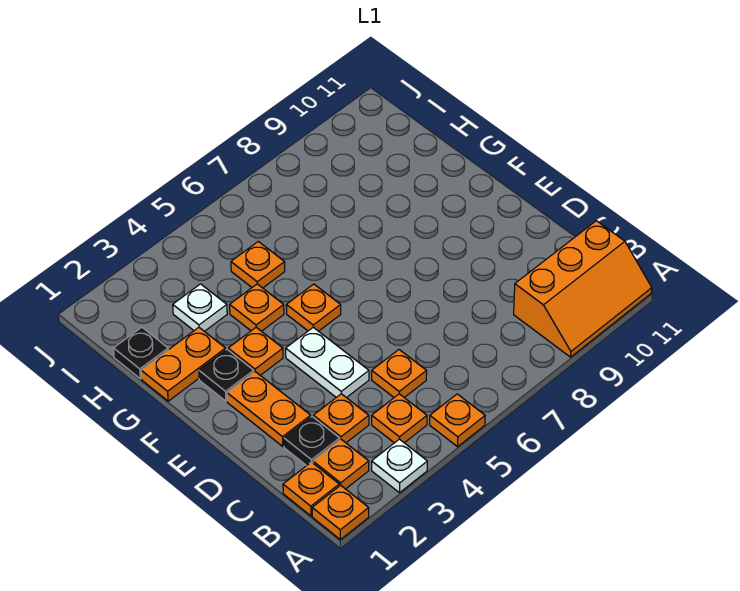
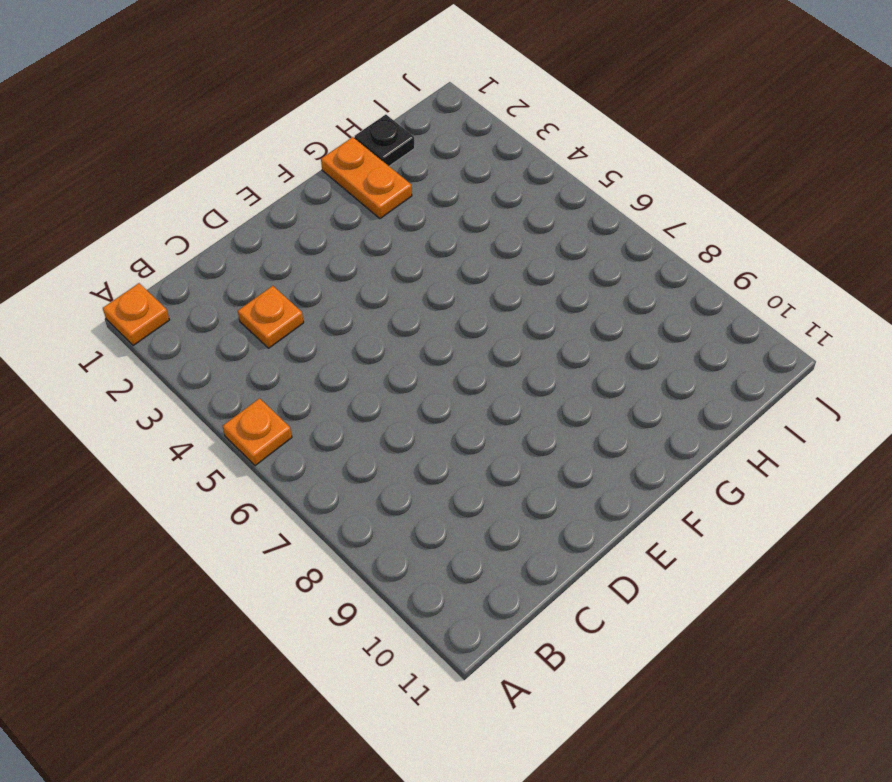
none -> white plate A3 level 1
none -> orange slope A9:B11 level 1 top B
none -> orange plate B1 level 1

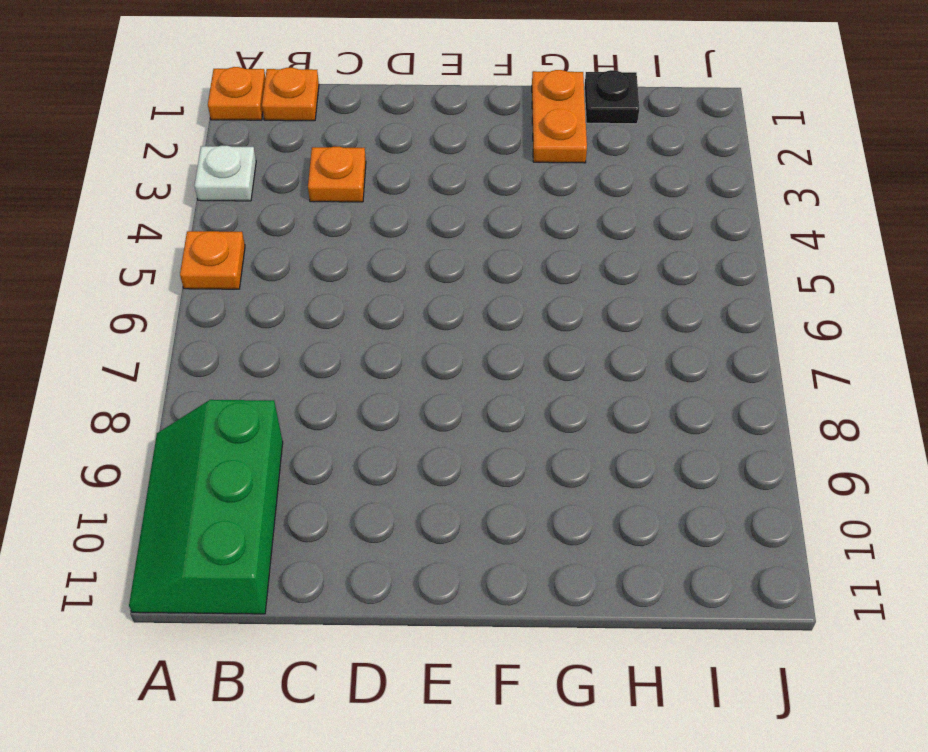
green slope A9:B11 level 1 top B -> orange slope A9:B11 level 1 top B
none -> orange plate B2 level 1
none -> orange plate B4 level 1
none -> black plate C2 level 1

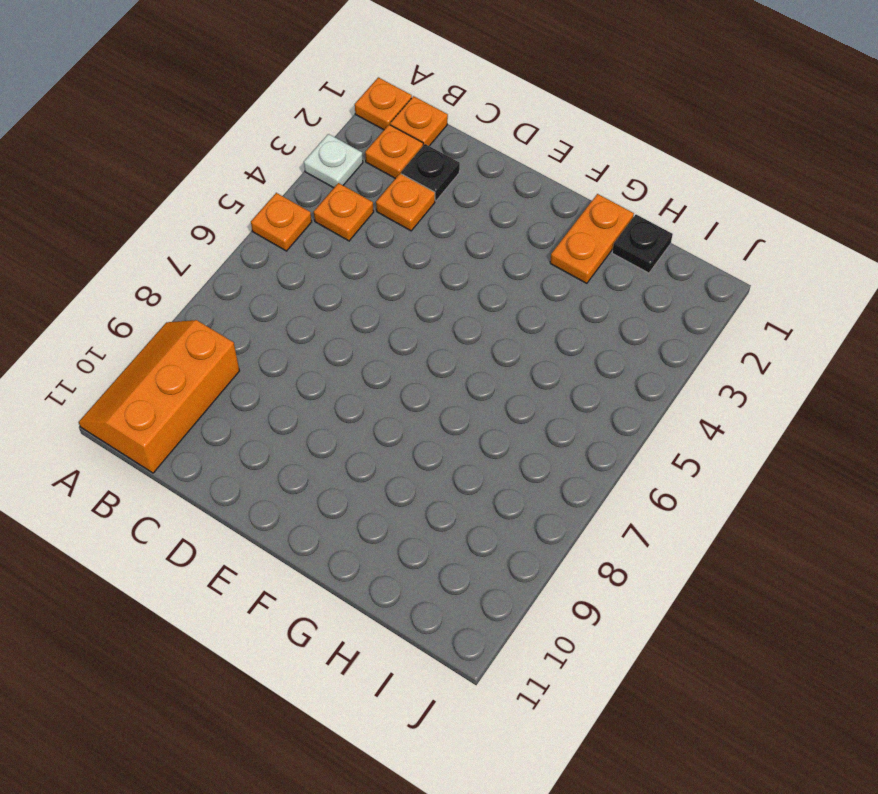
none -> orange plate C5 level 1
none -> orange plate D2:E2 level 1
none -> white plate D4:E4 level 1

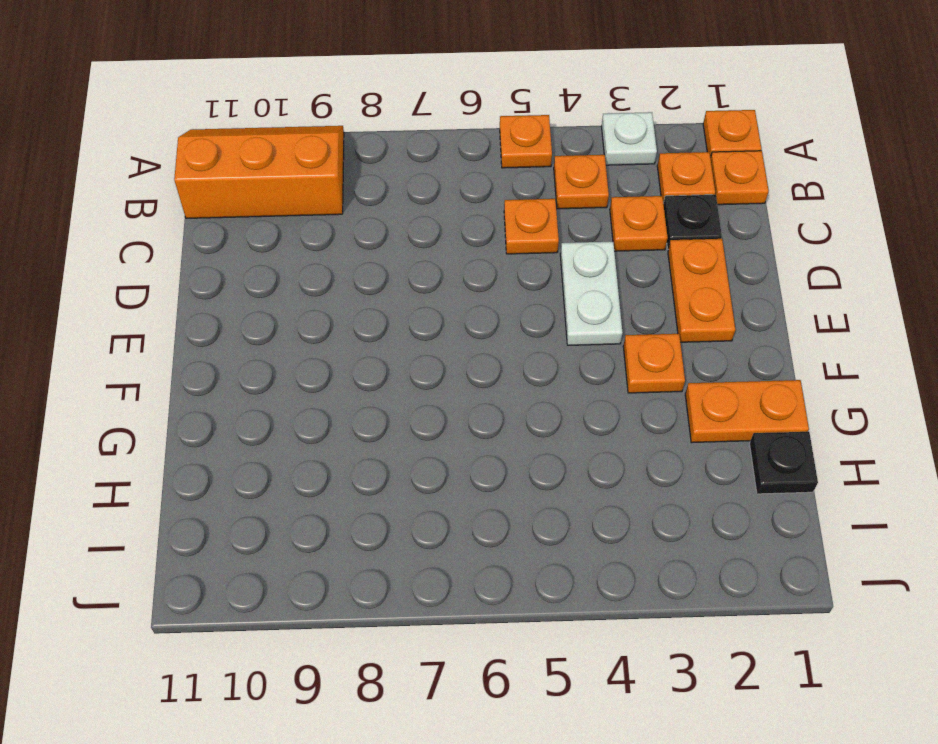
none -> black plate F2 level 1
none -> orange plate F5 level 1
none -> orange plate G4 level 1

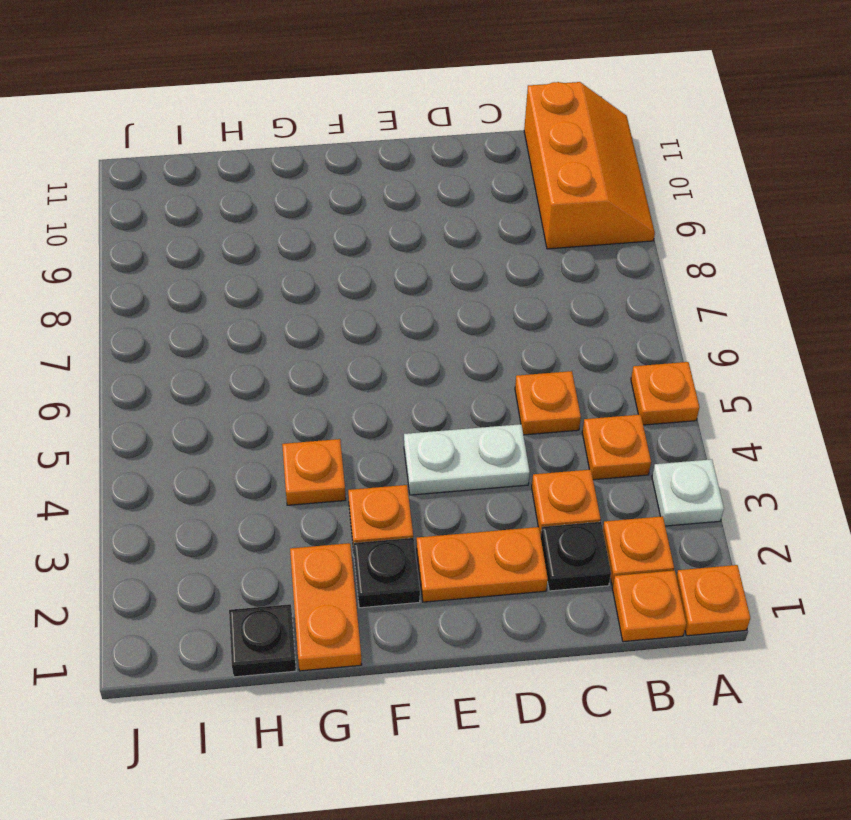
none -> orange plate F5 level 1
none -> white plate H3 level 1
none -> orange plate H5 level 1

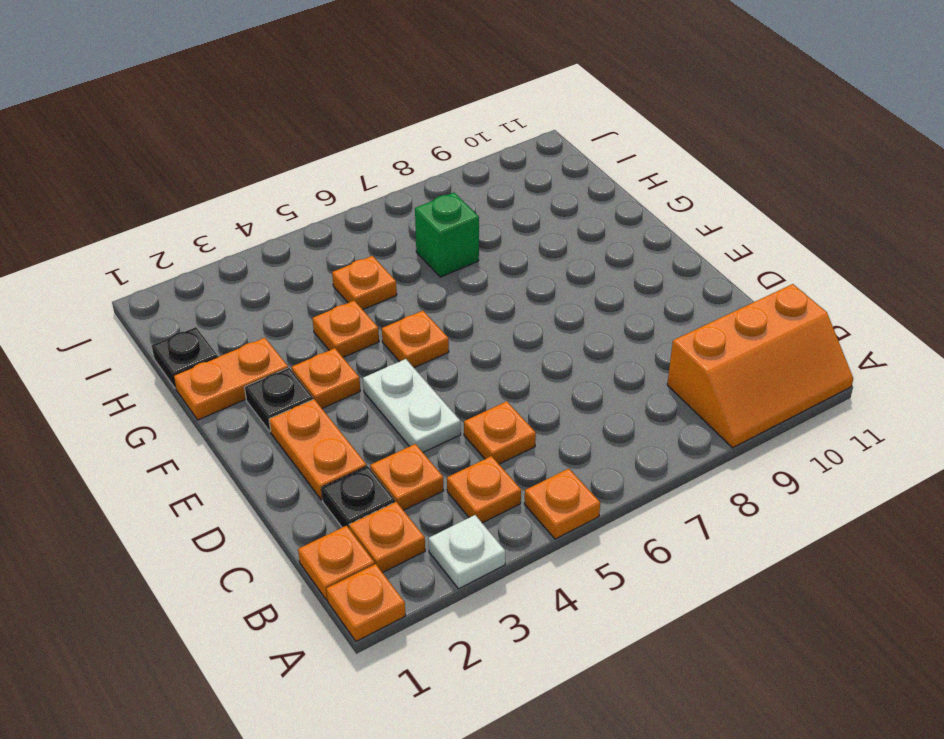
green brick H7 level 1 -> none
none -> white plate H3 level 1

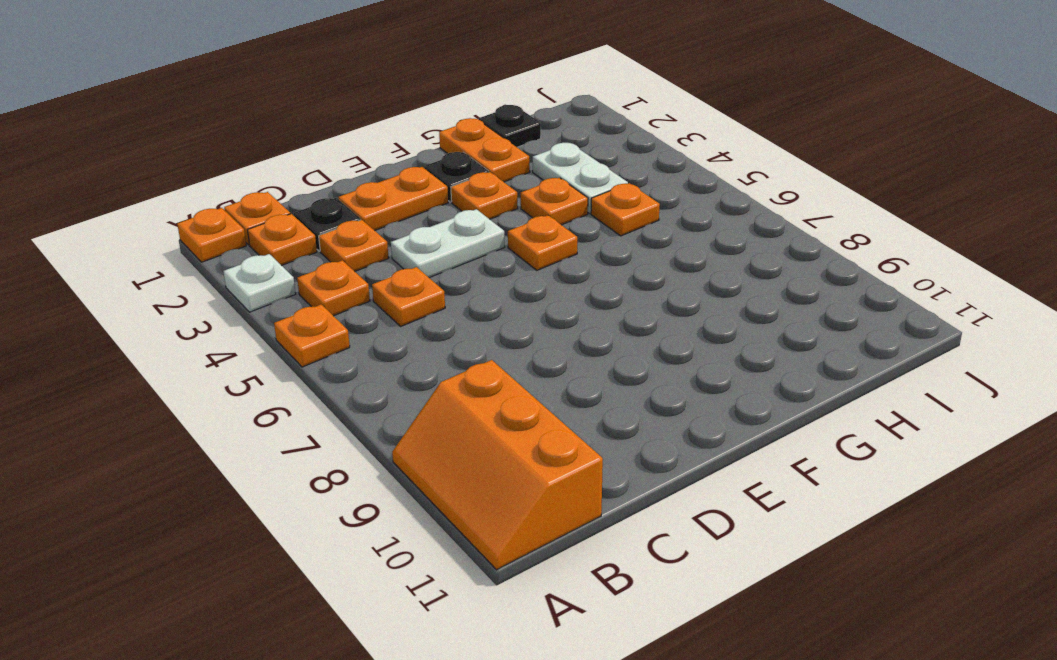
white plate H3:H4 level 1 -> white plate H3 level 1

